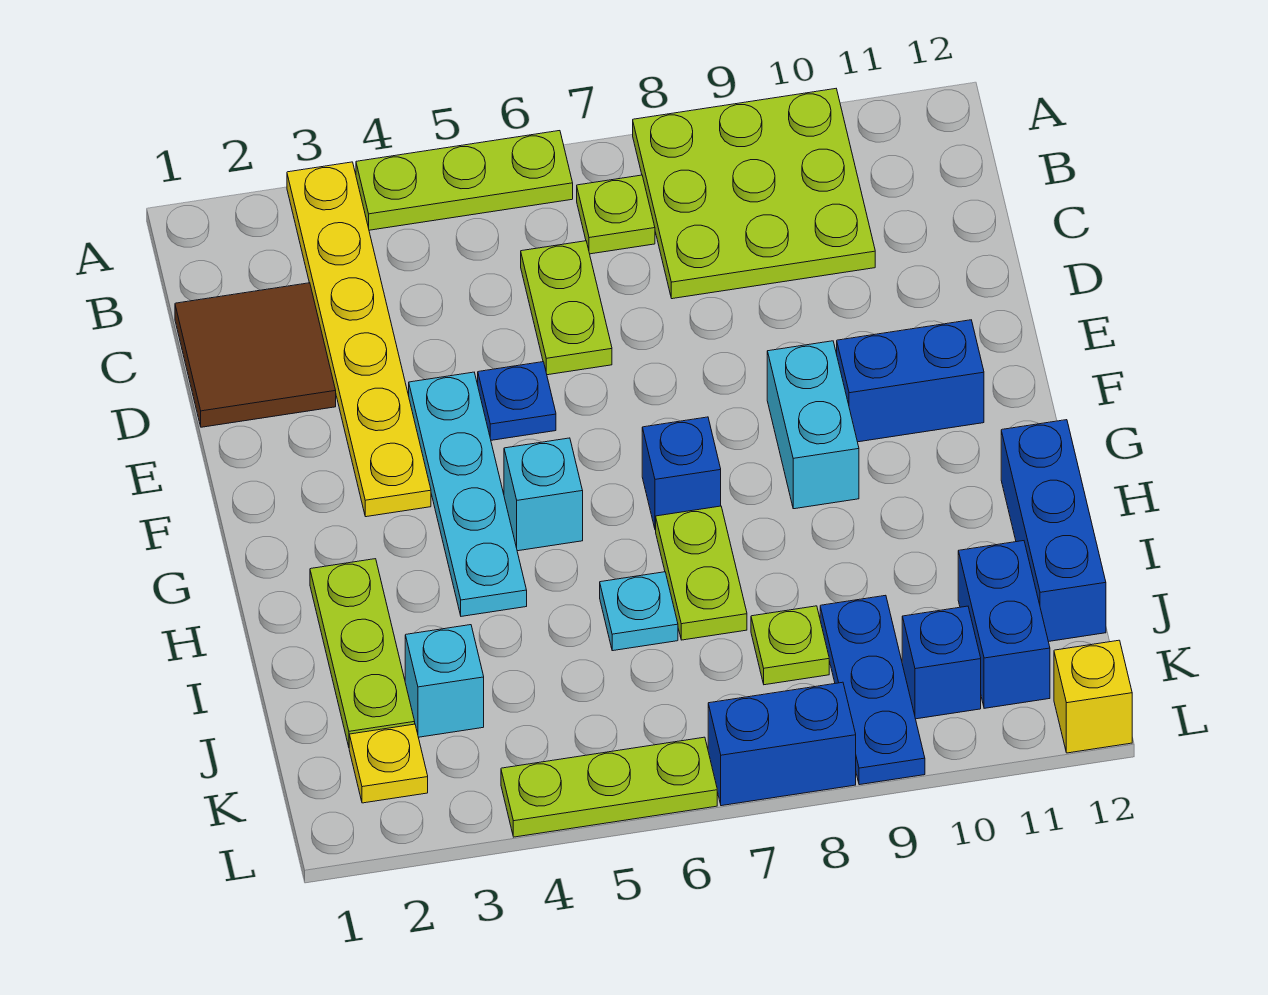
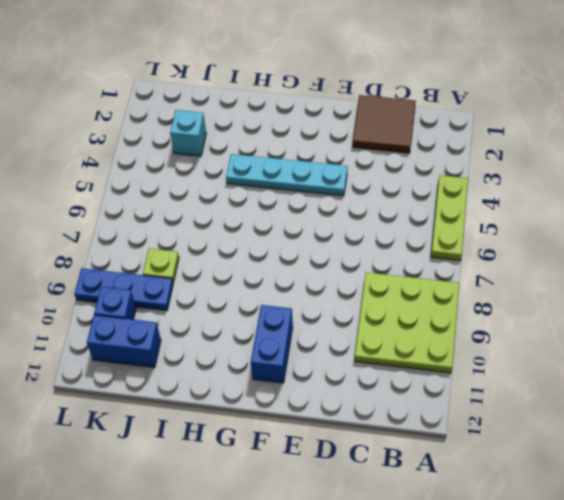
none -> yellow plate A3:F3 level 1
none -> lime plate B7 level 1
none -> lime plate C6:D6 level 1

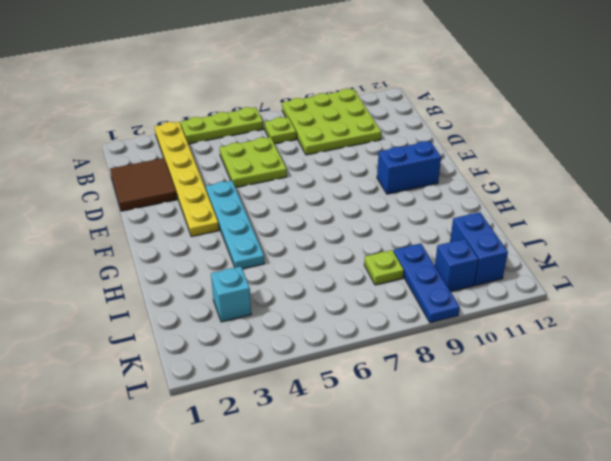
lime plate C5:D6 level 1 -> lime plate C6:D6 level 1
none -> blue plate E5 level 1
none -> cyan brick F9:G9 level 1
none -> cyan brick G5 level 1

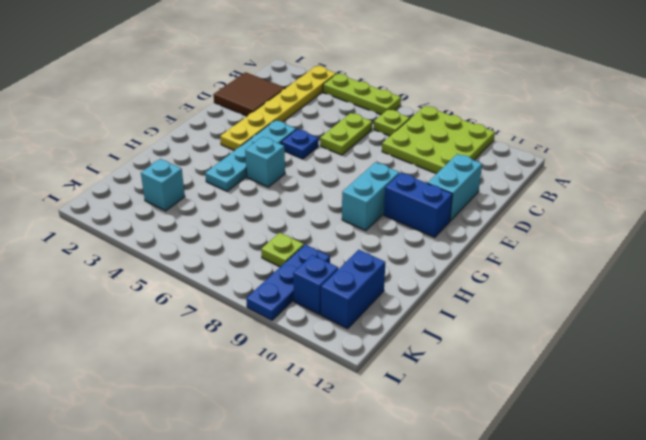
cyan brick D11:E11 level 1 -> none
none -> blue brick G7 level 1
none -> lime plate H2:J2 level 1
none -> lime plate H7:I7 level 1

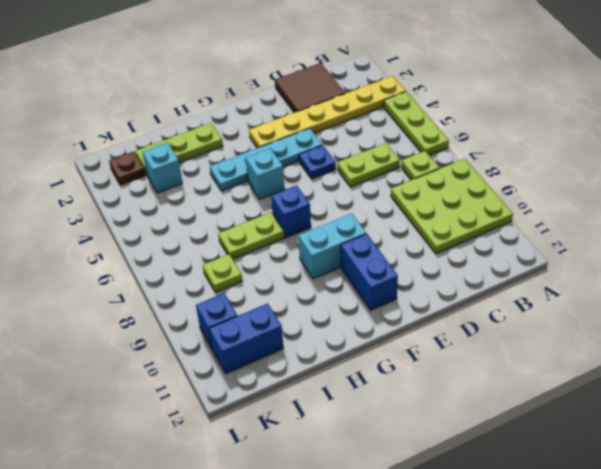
brown plate K2 level 1 -> yellow plate K2 level 1
none -> blue brick H12:J12 level 1
none -> cyan plate I6 level 1
none -> blue plate J9:L9 level 1

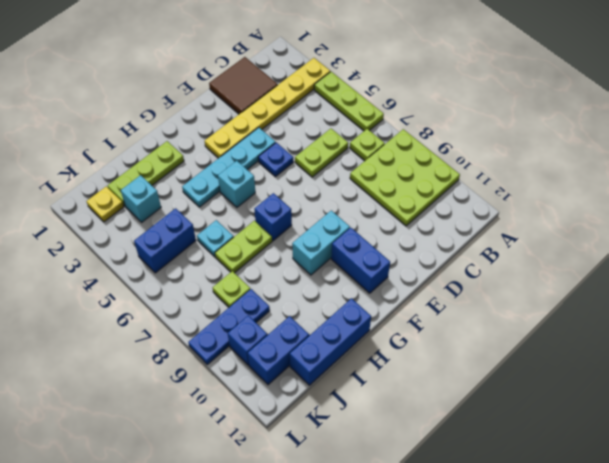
blue brick J5:K5 level 1 -> blue brick L7:L8 level 1
none -> lime plate L4:L6 level 1
none -> yellow brick L12 level 1

